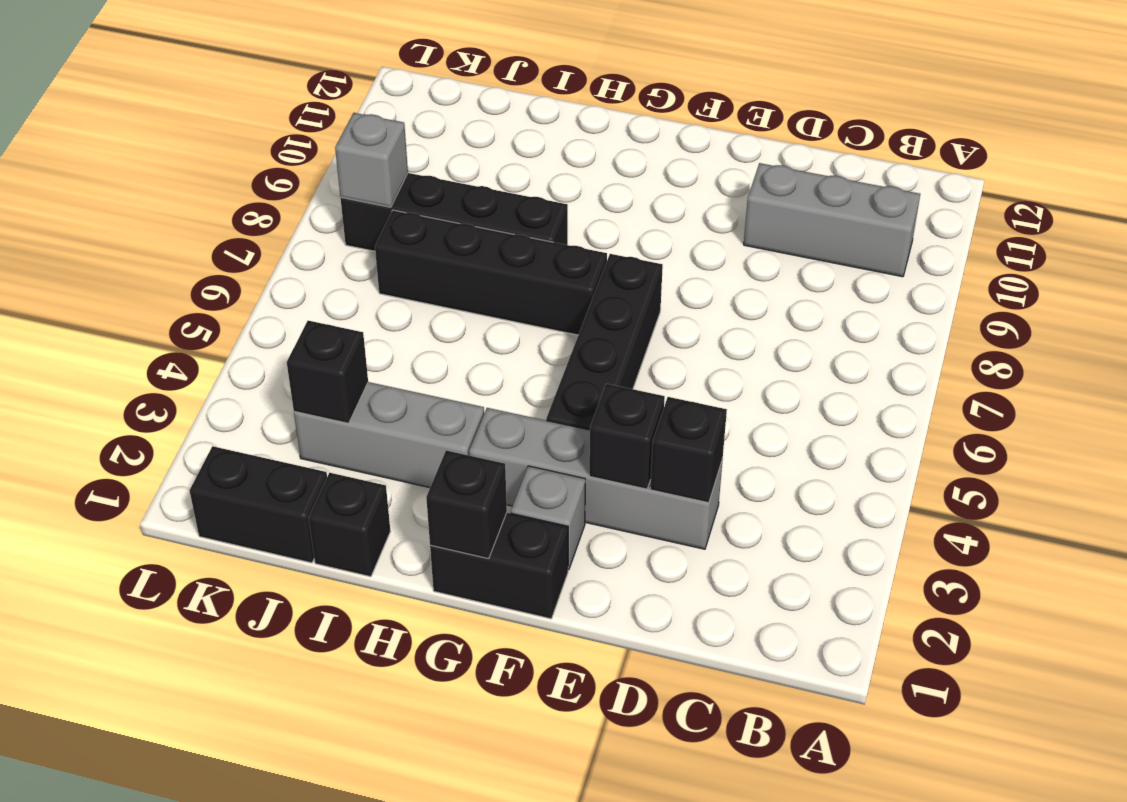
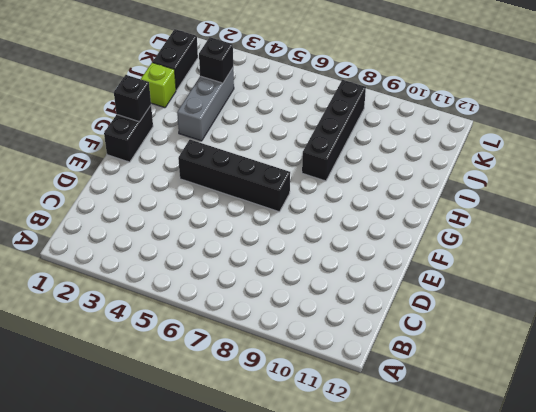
lime brick I1 level 1 -> black brick I1 level 1
none -> grey brick B10:D10 level 1
none -> grey brick D3:G3 level 1
none -> grey brick F2 level 1

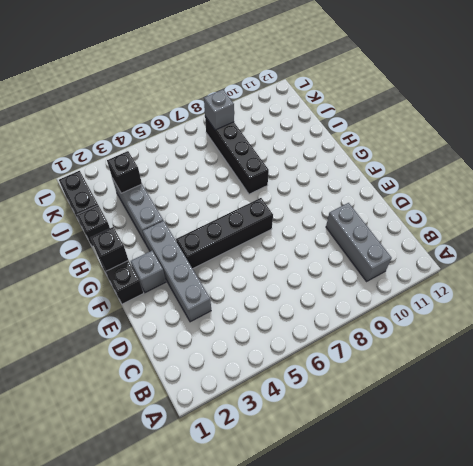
none -> black brick G7:J7 level 1
none -> black brick D3 level 2
none -> black brick E3 level 2

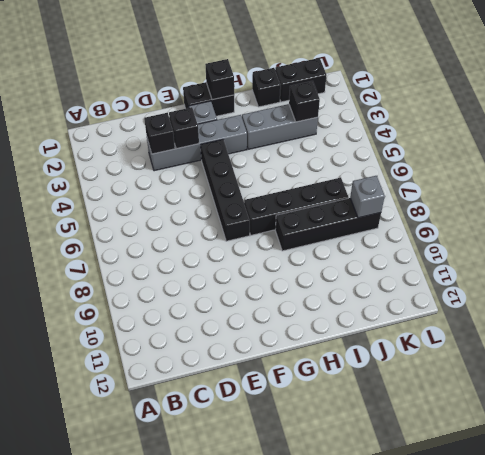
none -> grey brick B10:D10 level 1

